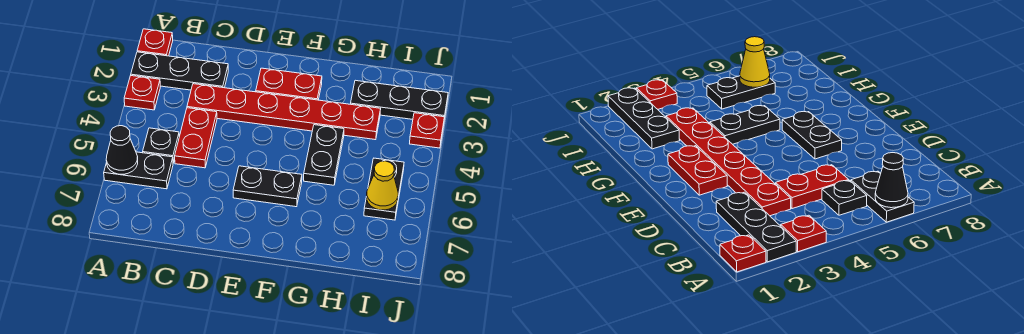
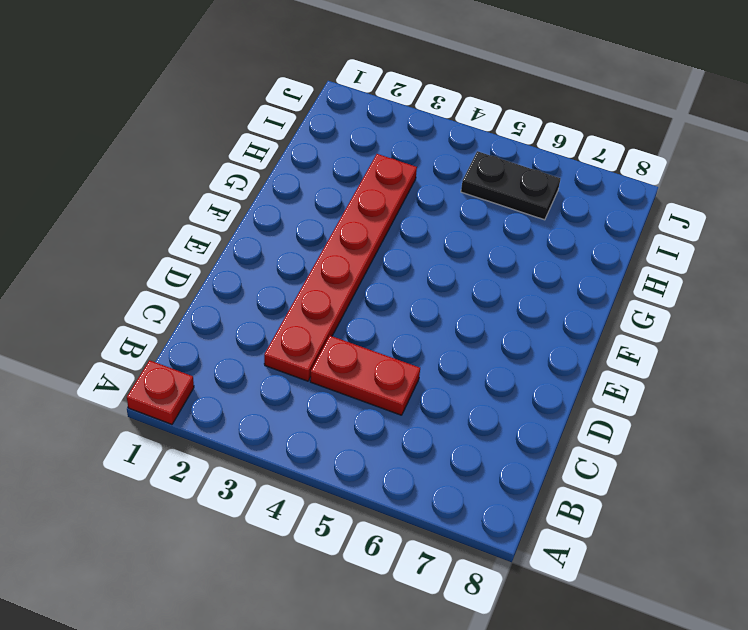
none -> black plate A2:C2 level 1
none -> red plate A3 level 1
none -> black plate A6:B6 level 1

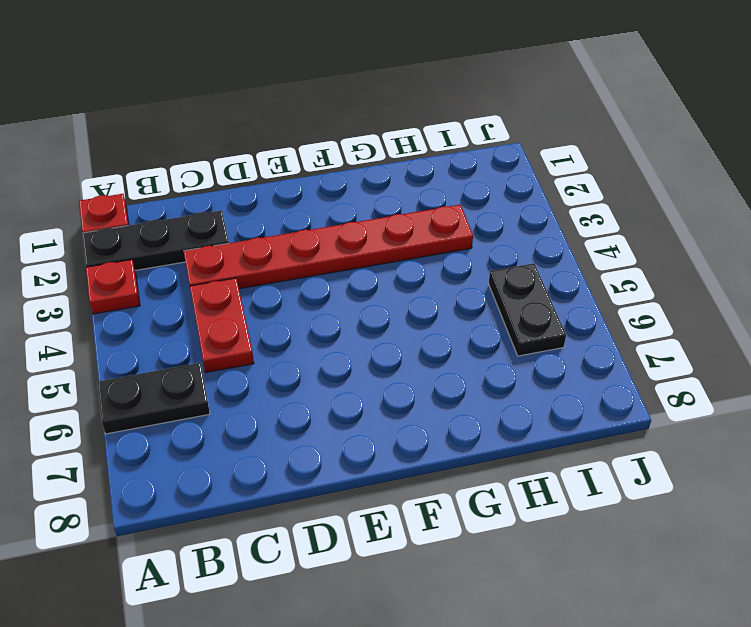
none -> black plate B5 level 1
none -> red plate E2:F2 level 1
none -> black plate E6:F6 level 1

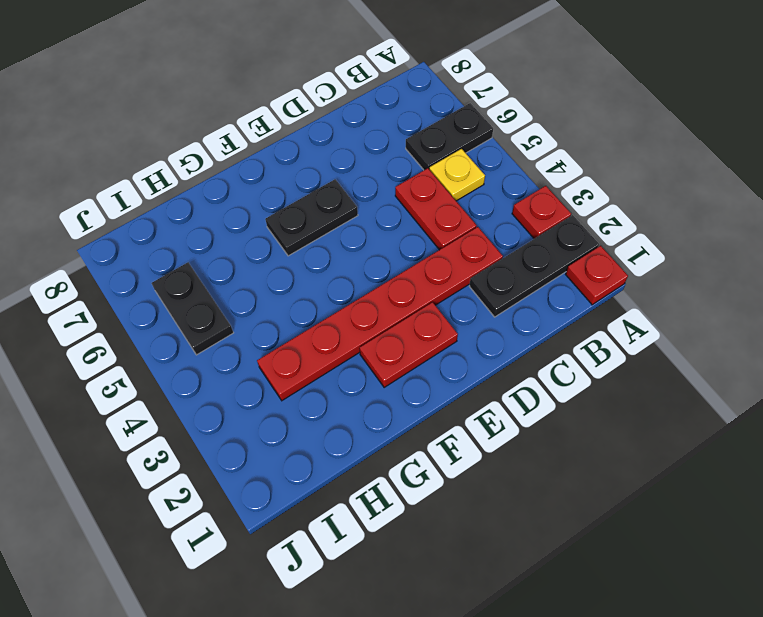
yellow plate B5 level 1 -> black plate B5 level 1
none -> black plate G4:G5 level 1
none -> black plate H2:J2 level 1
none -> red plate J3 level 1

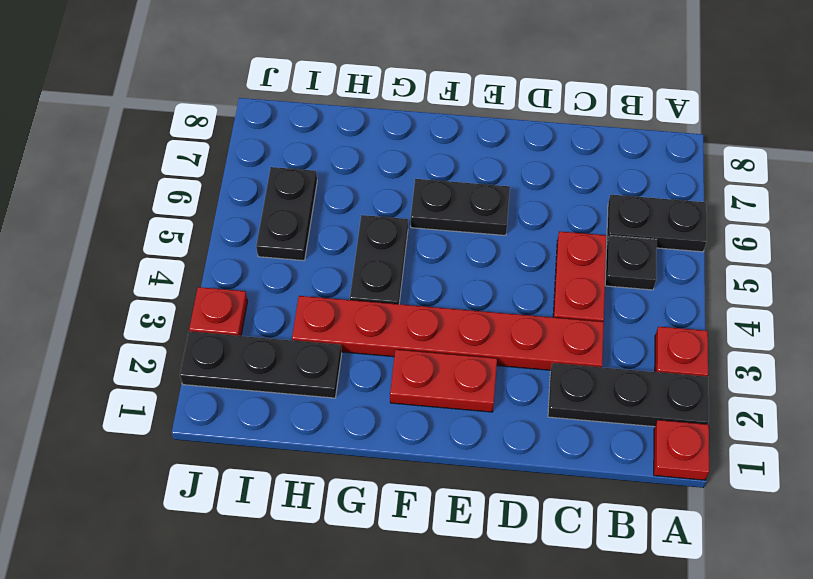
none -> black cone A6 level 2
none -> yellow cone I6 level 2

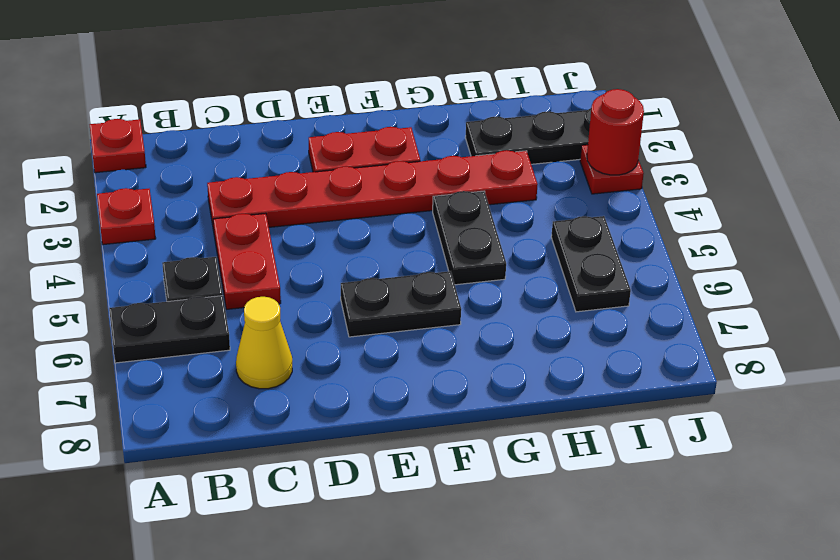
yellow cone C7 level 1 -> yellow cone I6 level 2
red round brick J3 level 2 -> none
none -> black plate A2:C2 level 1
none -> black cone A6 level 2

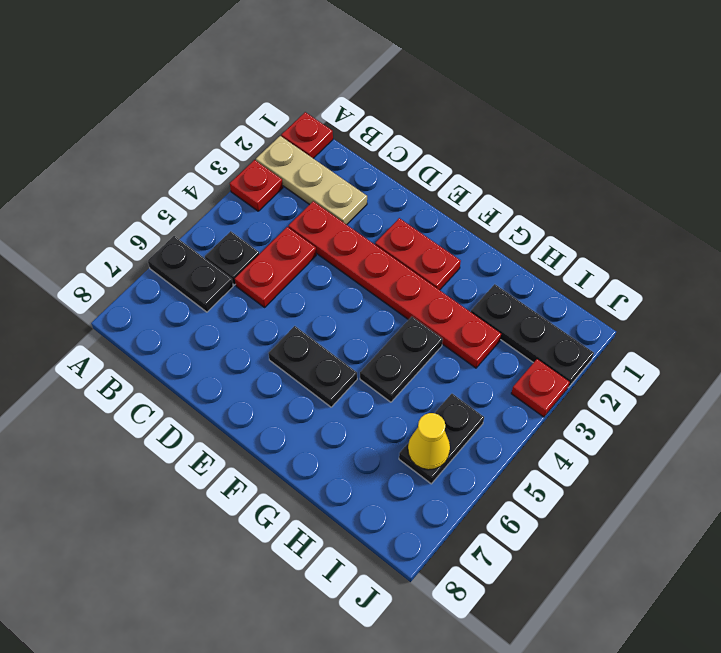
tan plate A2:C2 level 1 -> black plate A2:C2 level 1
none -> black cone A6 level 2

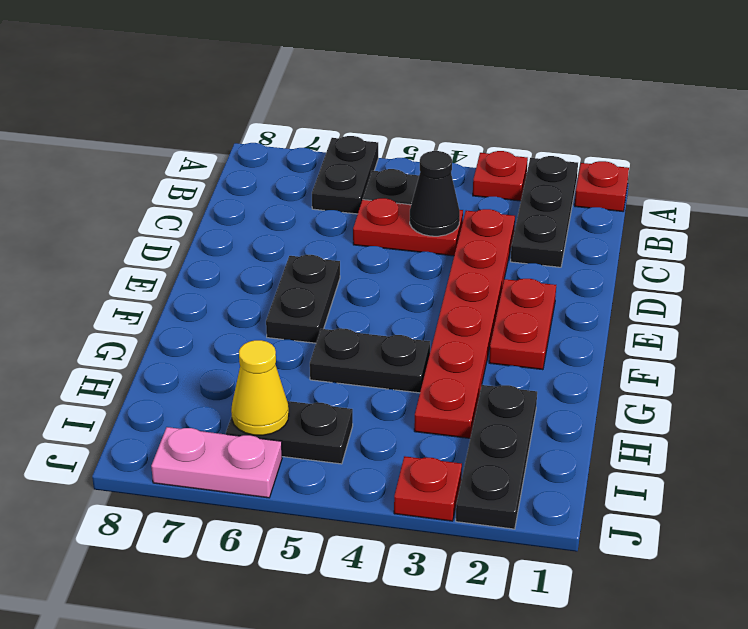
black cone C4 level 2 -> black cone A6 level 2
pink plate J6:J7 level 1 -> none

